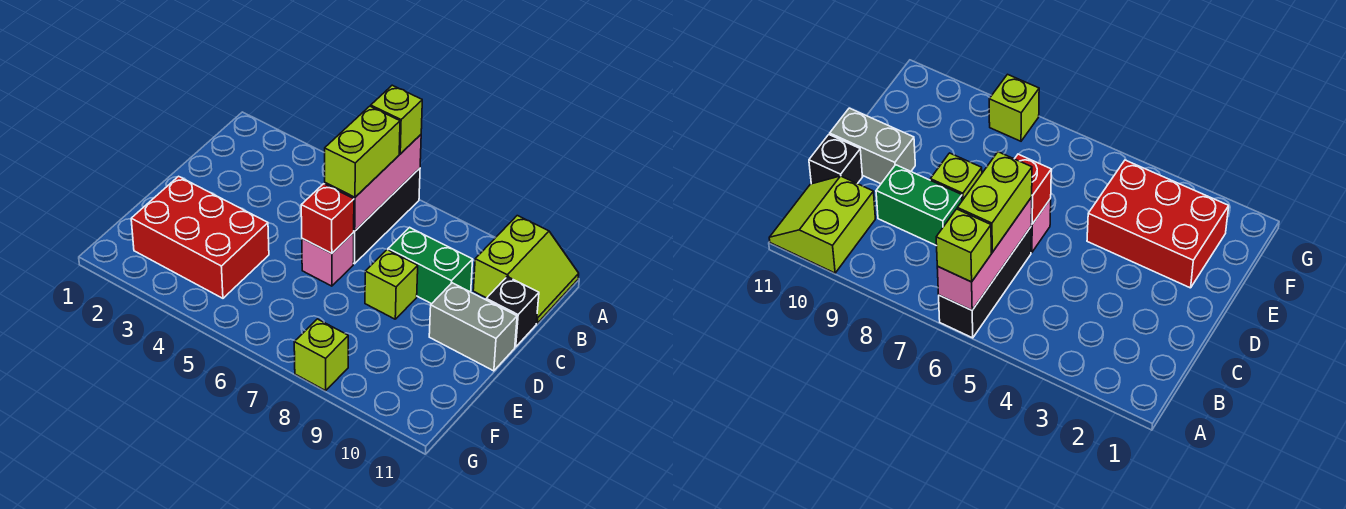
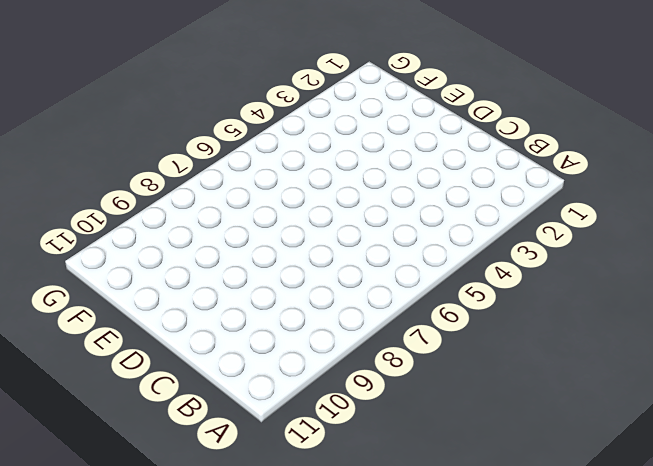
none -> black brick A6:C6 level 1
none -> lime slope A10:B11 level 1 top 10
none -> green brick C8:C9 level 1

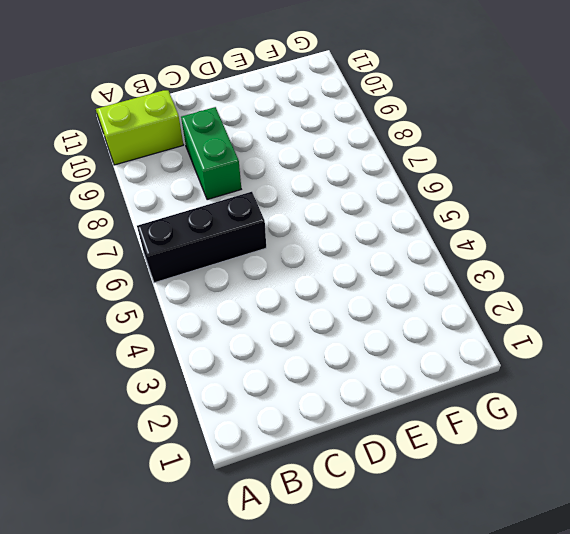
none -> black brick C11 level 1
none -> pink brick D6 level 1
none -> lime brick D8 level 1

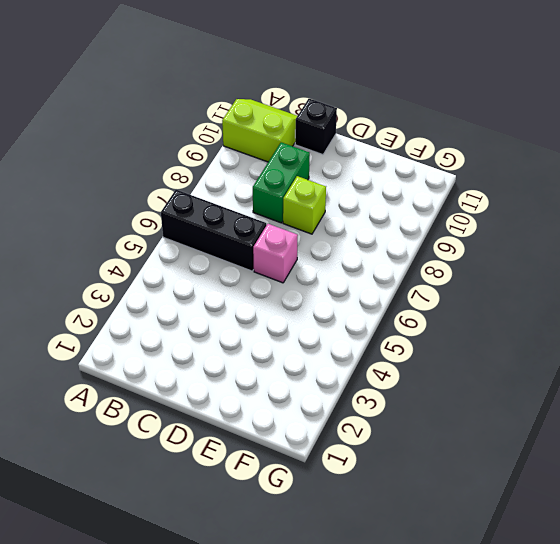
none -> grey brick D10:D11 level 1
none -> red brick E2:F4 level 1
none -> lime brick G8 level 1

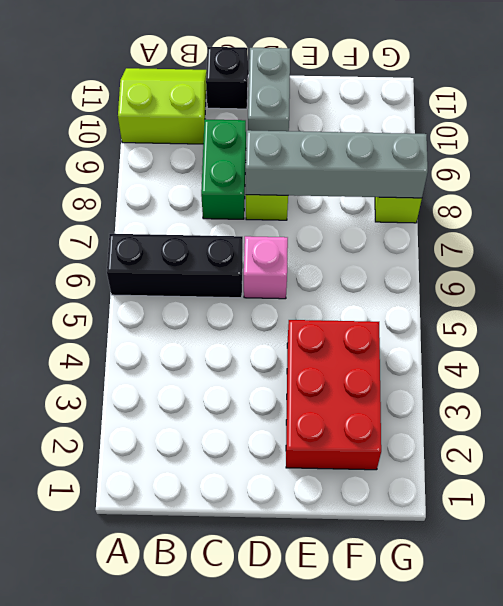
grey brick D8:G8 level 2 -> none
none -> pink brick A6:C6 level 2
none -> red brick D6 level 2
none -> lime brick A6 level 3

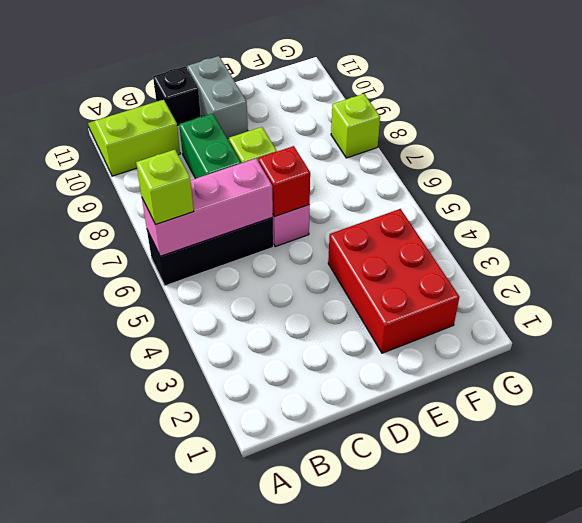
none -> lime brick B6:C6 level 3

